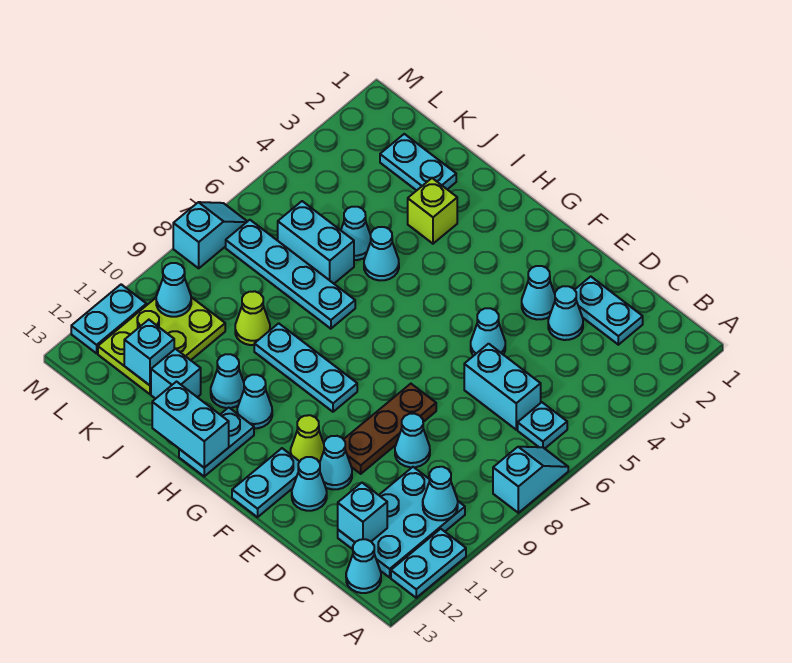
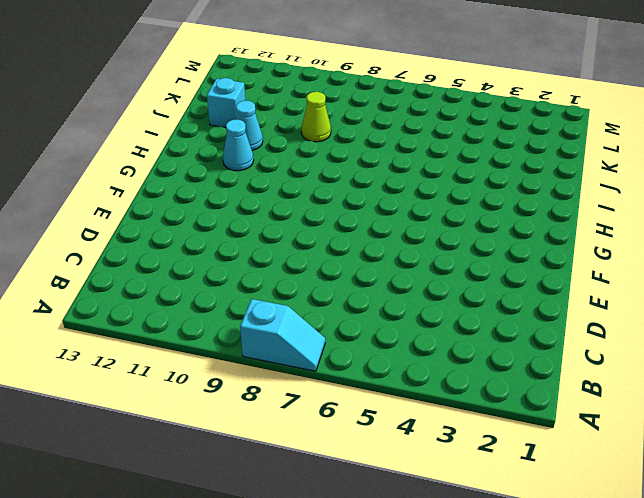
none -> cyan plate A11:A12 level 1
none -> cyan plate B6 level 1
none -> cyan plate B10:C12 level 1
none -> cyan cone B13 level 1

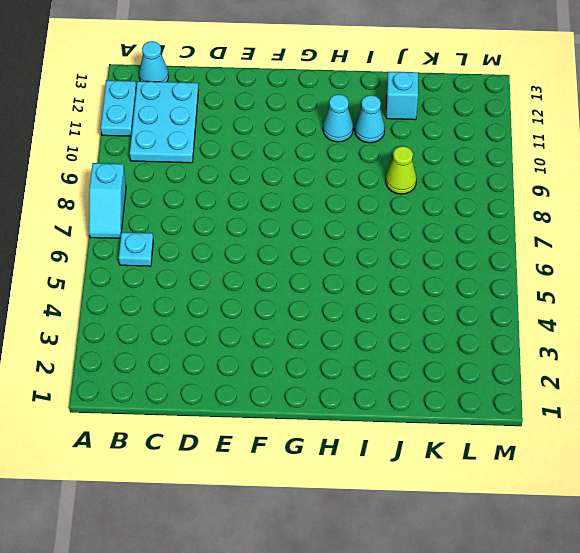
none -> cyan plate C2:D2 level 1
none -> cyan brick C6:D6 level 1
none -> cyan cone D3 level 1
none -> cyan cone D9 level 1

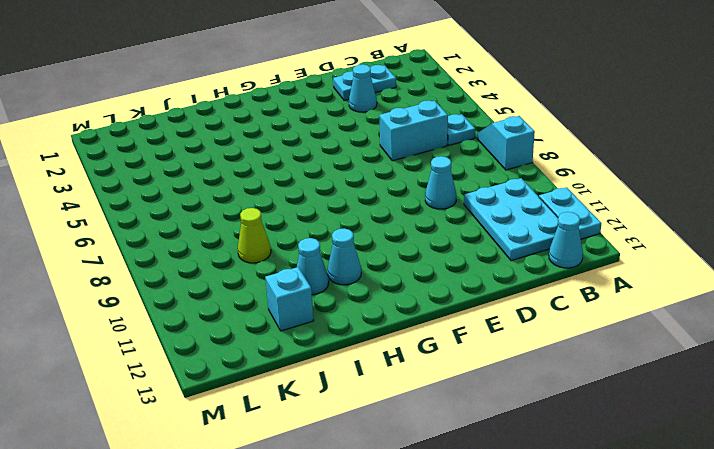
none -> cyan cone E3 level 1
none -> cyan cone E5 level 1
none -> brown plate E8:E10 level 1
none -> cyan cone E11 level 1

